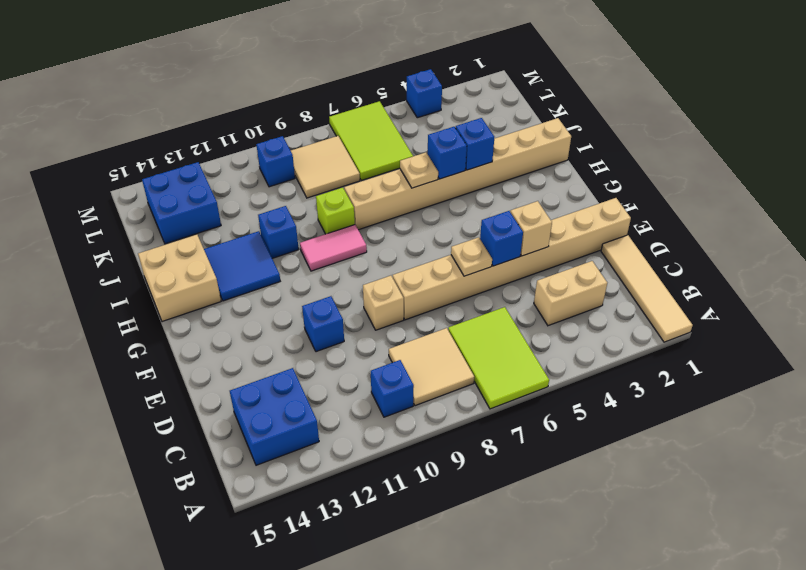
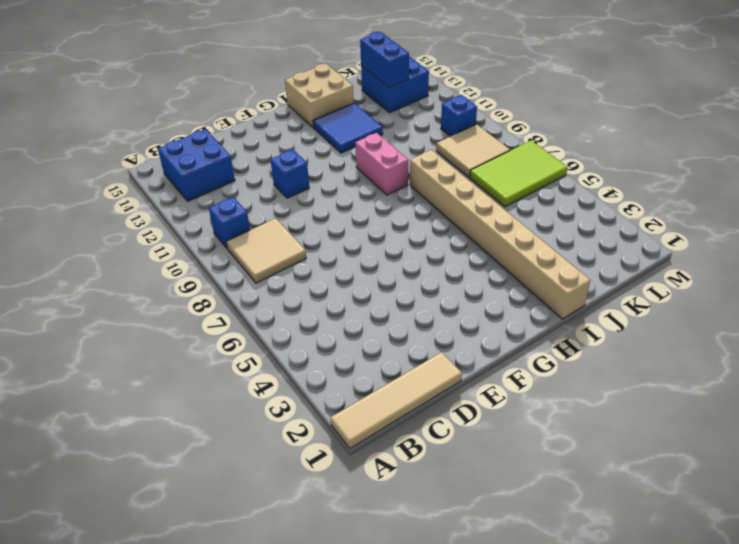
pink brick H9:H10 level 1 -> pink tile H9:H10 level 1
blue brick K13:K14 level 2 -> none
none -> lime tile A6:C7 level 1
none -> tan brick C3:C4 level 1
none -> tan brick E1:E8 level 1

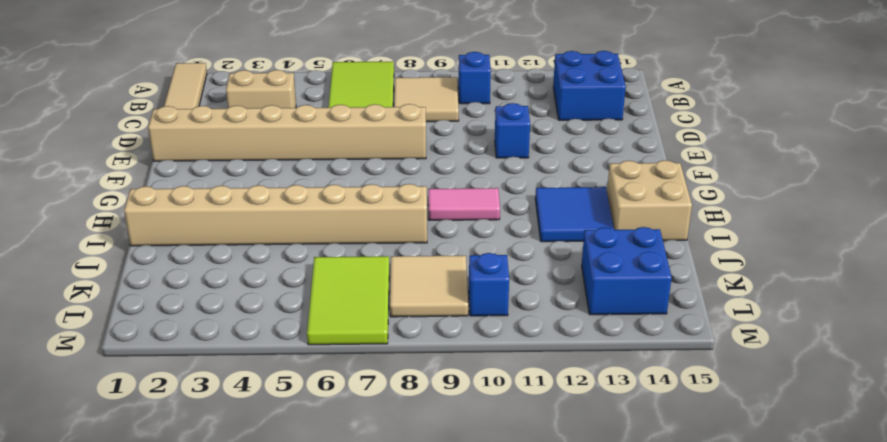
none -> tan brick E9 level 1
none -> lime brick I9 level 1
none -> blue brick I11 level 1

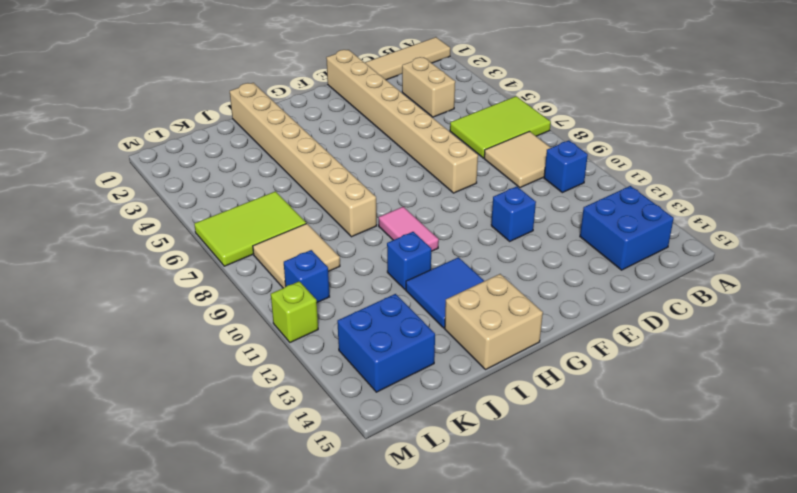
lime brick M11 level 1 -> lime brick I9 level 1
none -> tan brick E9 level 1
none -> blue brick M4 level 1
none -> tan brick E4 level 2

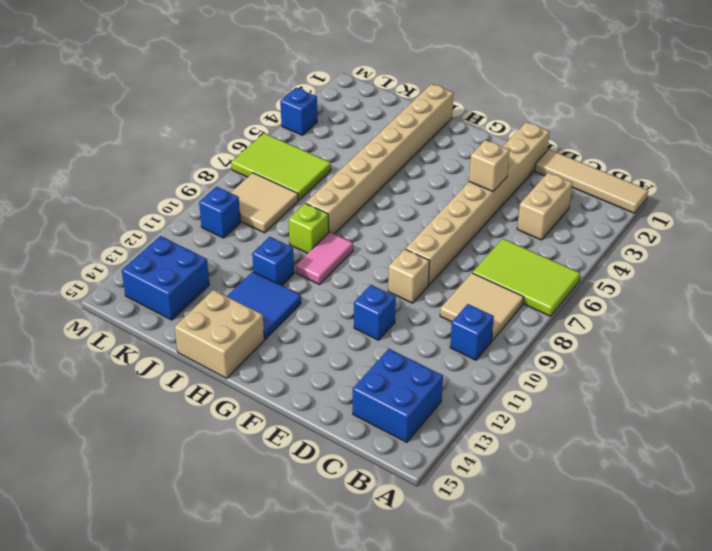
none -> blue brick E5 level 2
none -> tan plate E6 level 2
none -> blue brick I4 level 2

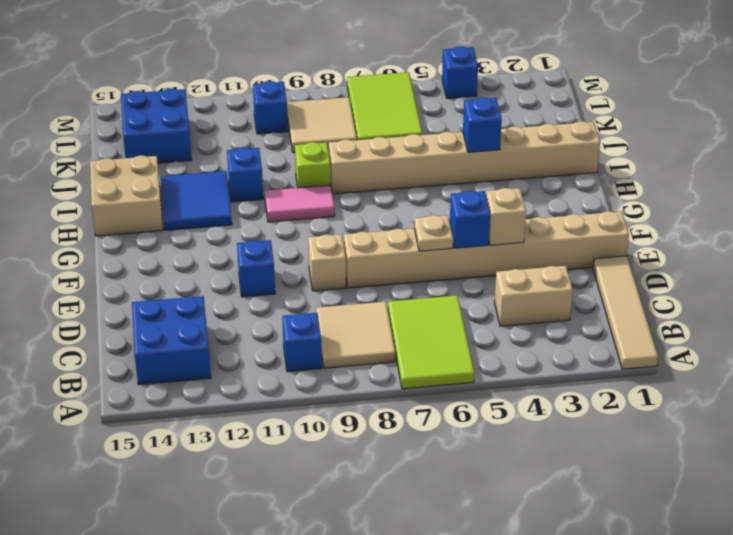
none -> blue brick I5 level 2
none -> tan plate I6 level 2

